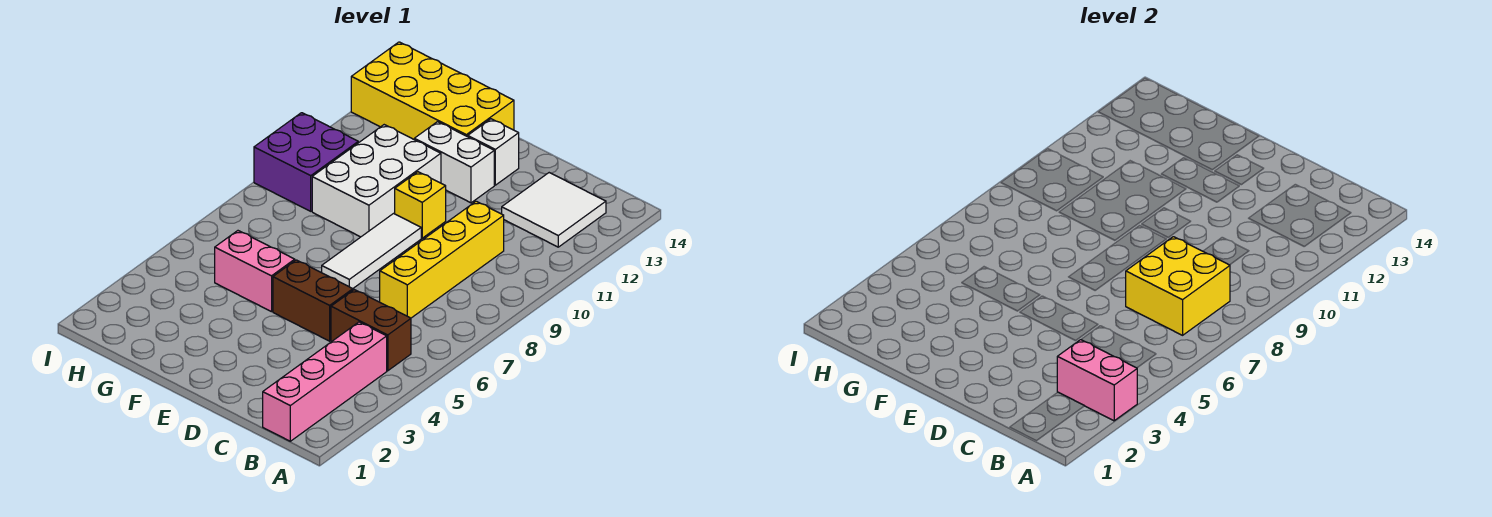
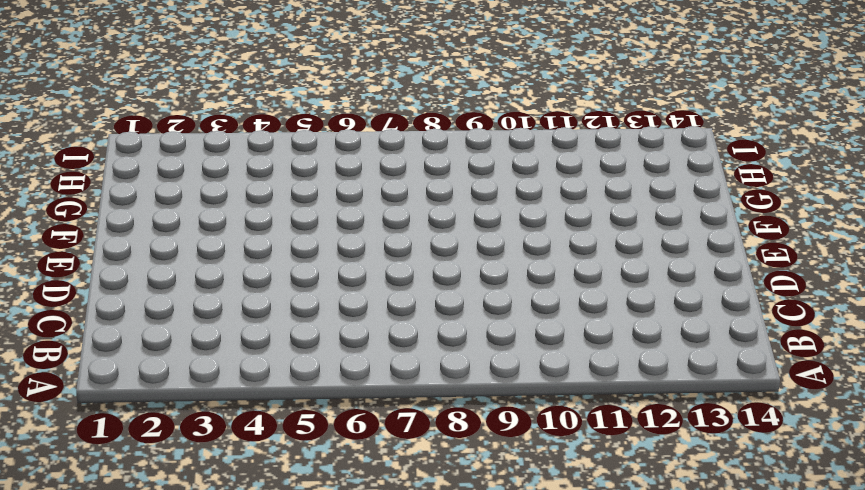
none -> pink brick B1:B4 level 1
none -> brown brick B5:C5 level 1
none -> white tile B12:C13 level 1

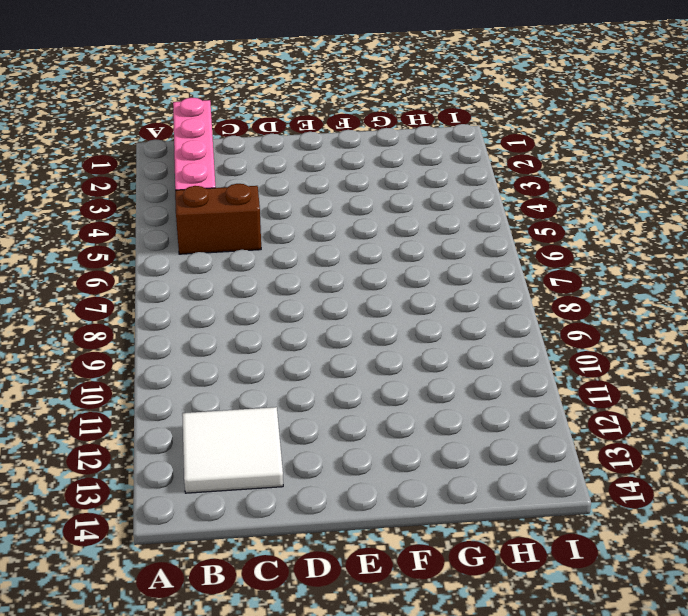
none -> yellow brick C7:C10 level 1
none -> brown brick D5:E5 level 1
none -> white tile E7:E9 level 1

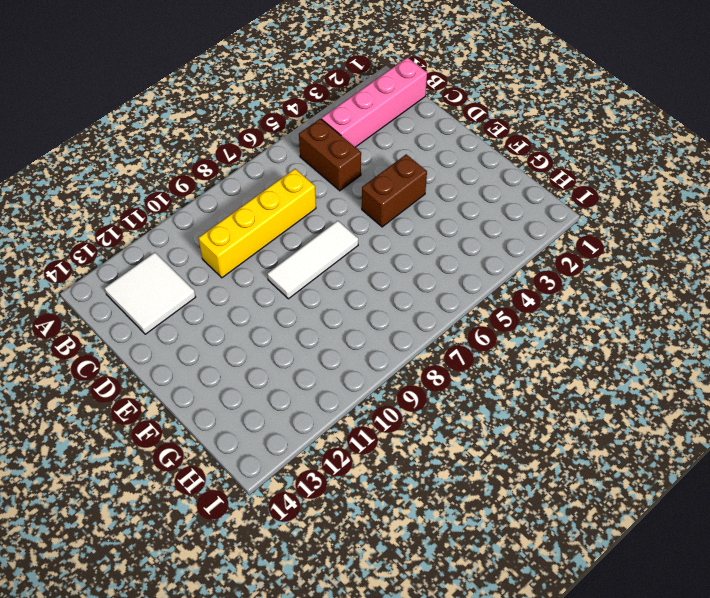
brown brick E4:E5 level 1 -> brown brick D5:E5 level 1
none -> yellow brick E10 level 1
none -> white brick E12:F12 level 1
none -> white brick E13 level 1

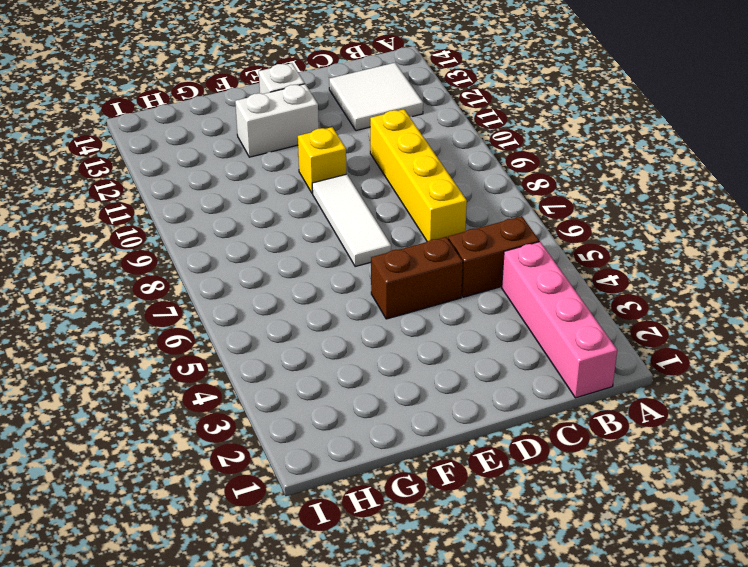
none -> pink brick F5:G5 level 1
none -> white brick F9:G11 level 1
none -> yellow brick F13:I14 level 1

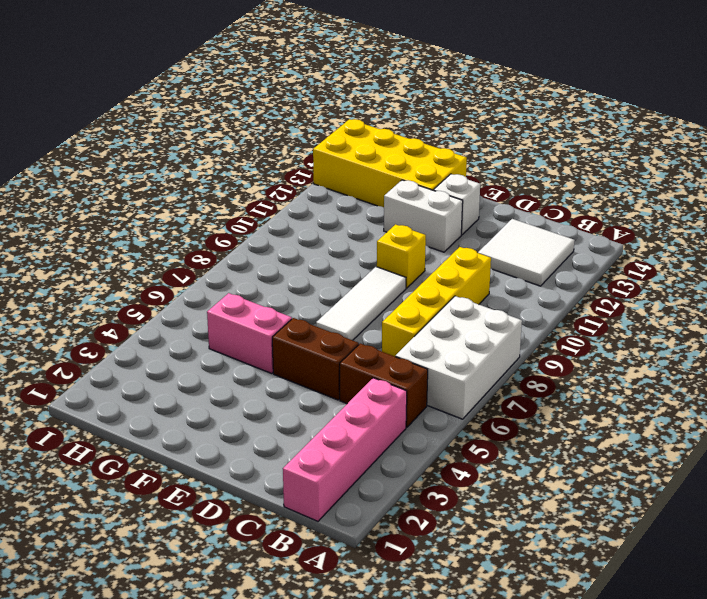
white brick A6:B8 level 1 -> white brick F9:G11 level 1
none -> purple brick H9:I10 level 1
none -> pink brick A3:B3 level 2
none -> yellow brick B7:C8 level 2

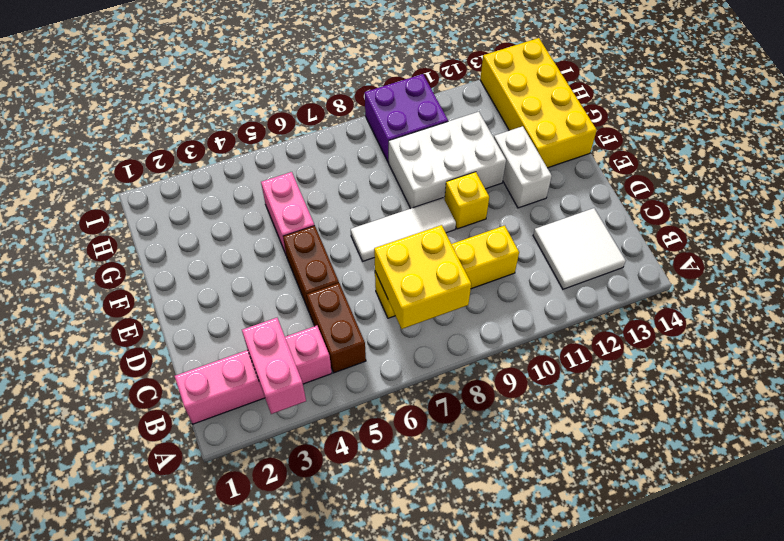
none -> white brick E13 level 1

